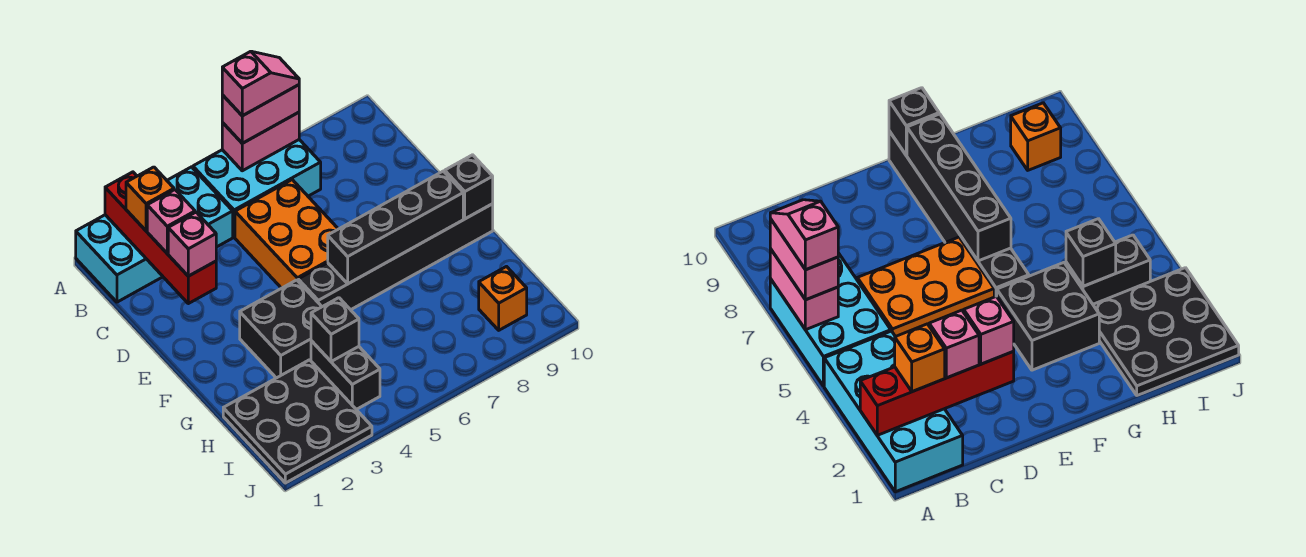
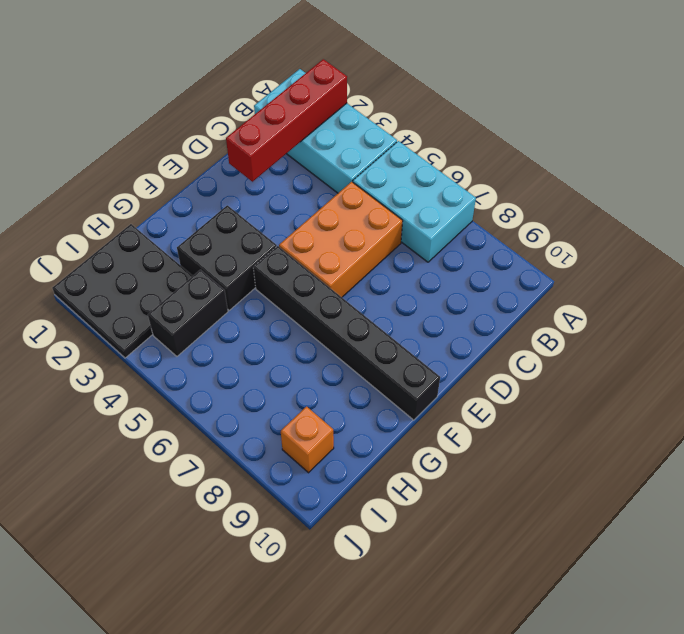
none -> pink brick A6:A7 level 2
none -> black brick F6:F9 level 2
none -> black brick F10 level 2

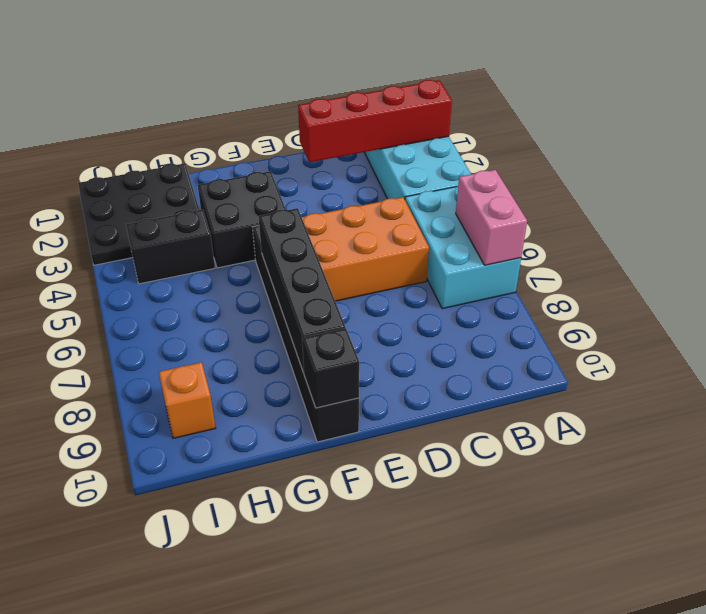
none -> black brick H4 level 2
none -> pink brick A6:A7 level 3
none -> orange brick B2 level 3

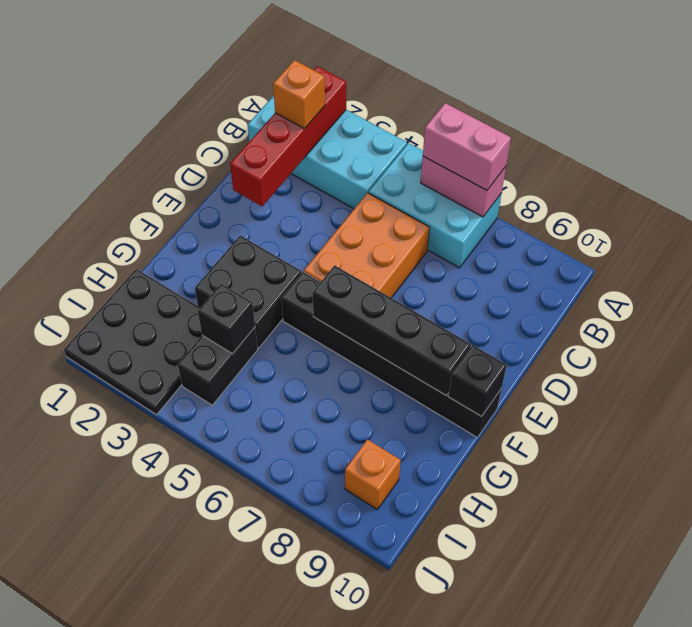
none -> pink brick C2 level 3
none -> pink brick D2 level 3
none -> pink slope A6:A7 level 4 top 6

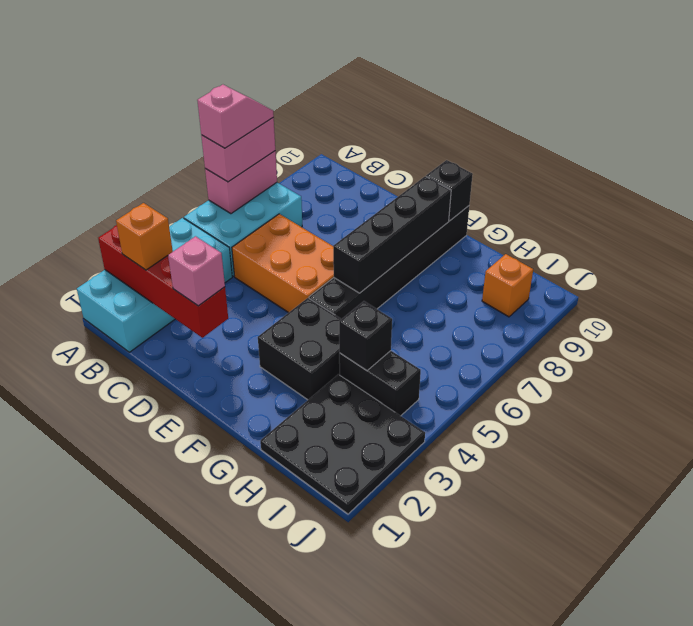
none -> pink brick C2 level 3

